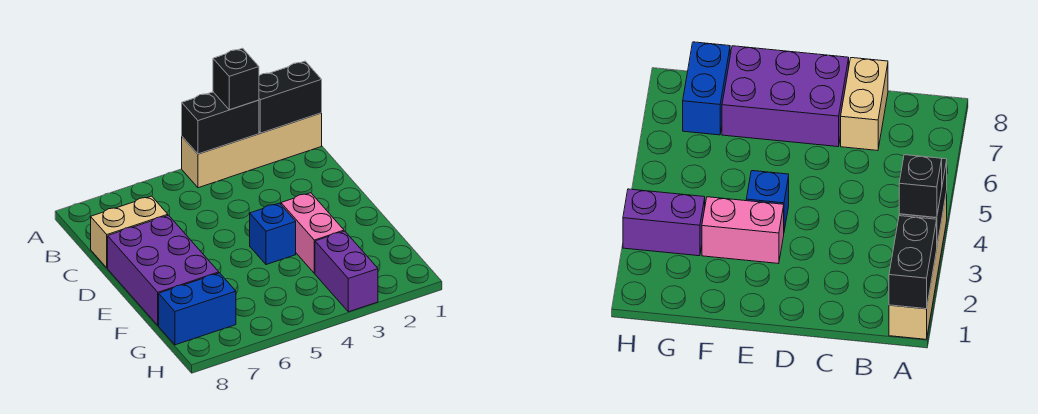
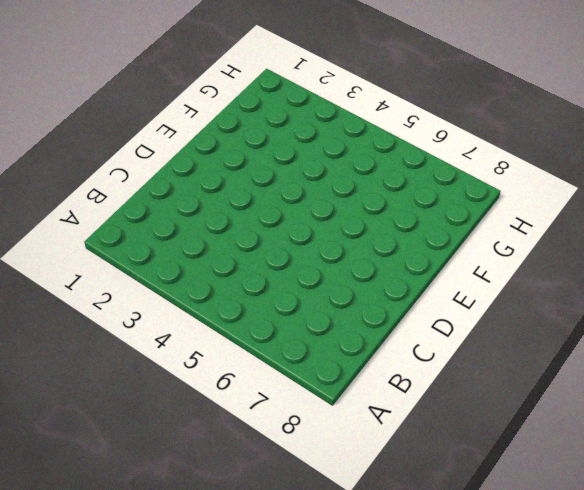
none -> tan brick A1:A4 level 1
none -> tan brick C7:C8 level 1

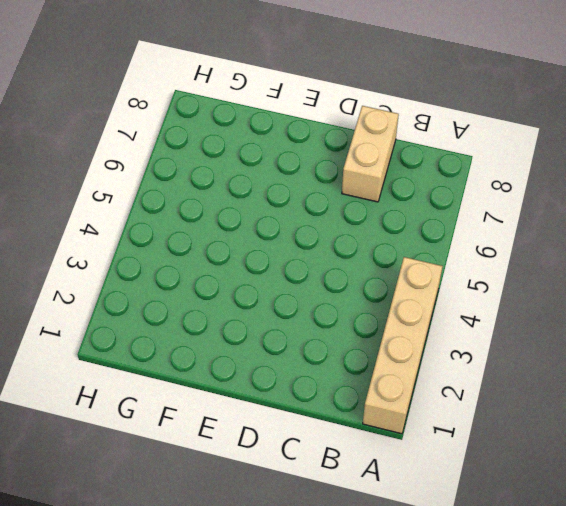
none -> purple brick D7:F8 level 1
none -> pink brick E3:F3 level 1

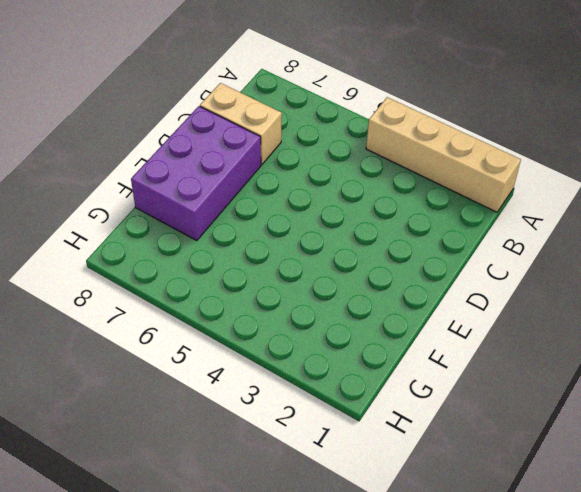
none -> pink brick E3:F3 level 1
none -> blue brick E4 level 1

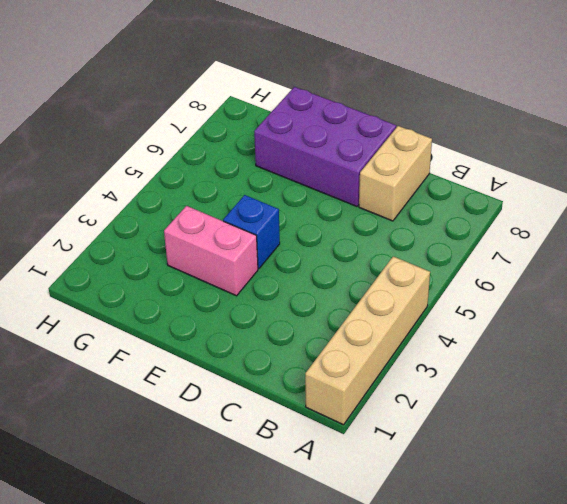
none -> purple brick G3:H3 level 1
none -> blue brick G7:G8 level 1

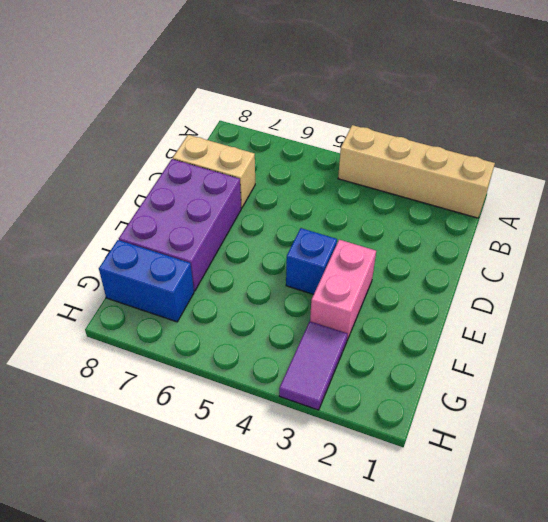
purple tile G3:H3 level 1 -> purple brick G3:H3 level 1
none -> black brick A1:A2 level 2
none -> black brick A3:A4 level 2

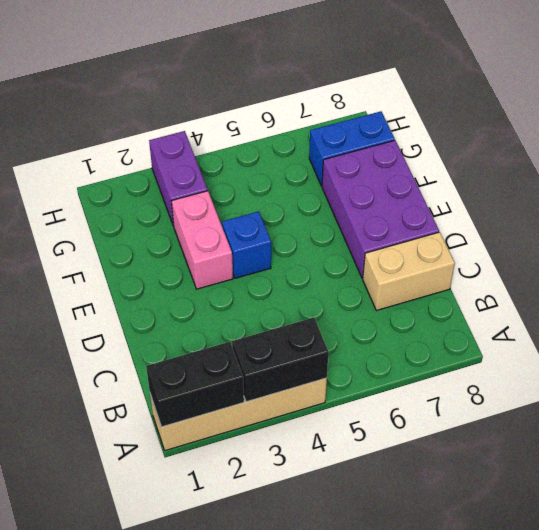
none -> black brick A3 level 3

